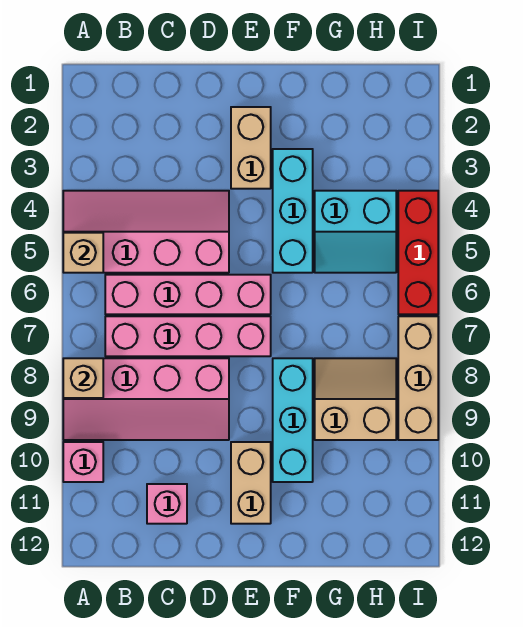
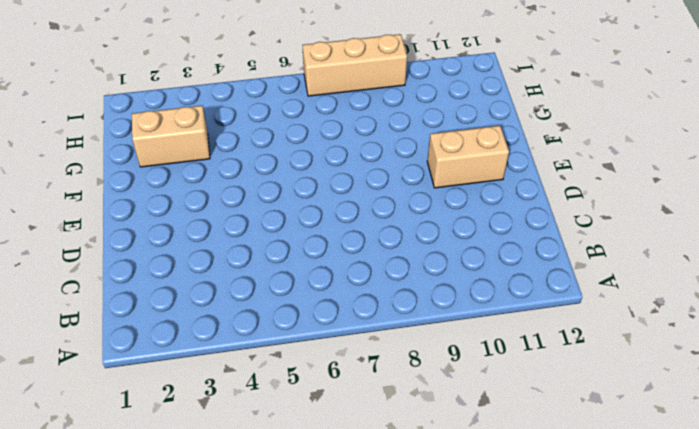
tan brick G2:G3 level 1 -> tan brick E2:E3 level 1
none -> pink slope A4:D5 level 1 top 5
none -> pink slope A8:D9 level 1 top 8
none -> pink brick A10 level 1

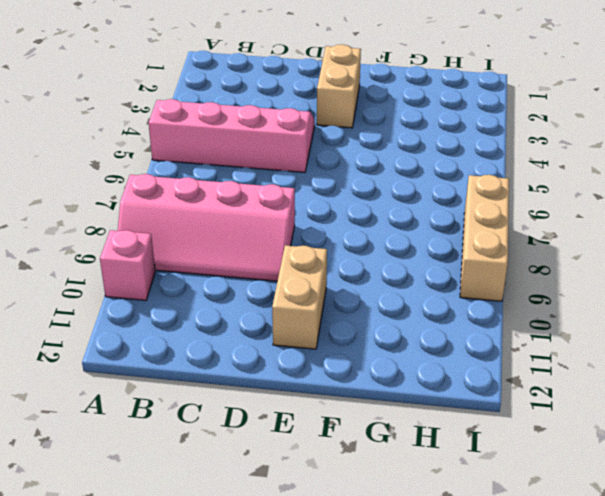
none -> pink brick B6:E6 level 1
none -> pink brick B7:E7 level 1
none -> pink brick C11 level 1

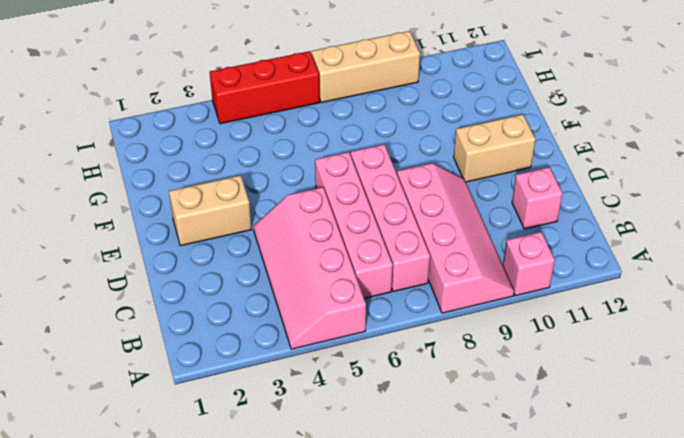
none -> cyan brick F3:F5 level 1
none -> cyan brick F8:F10 level 1
none -> cyan slope G4:H5 level 1 top 4

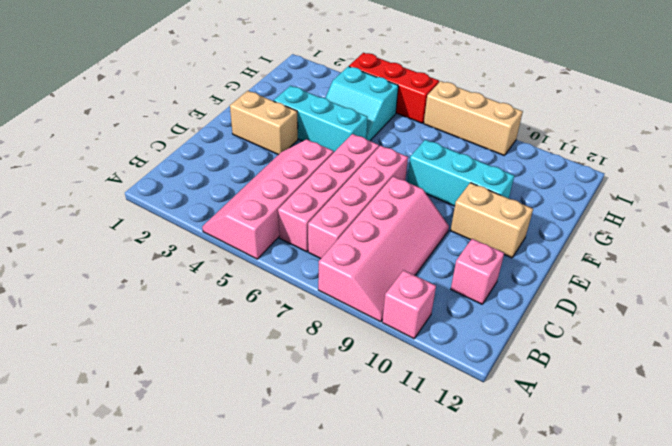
cyan slope G4:H5 level 1 top H -> cyan slope G4:H5 level 1 top 4
none -> tan slope G8:H9 level 1 top 9
none -> tan brick A5 level 2
none -> tan brick A8 level 2

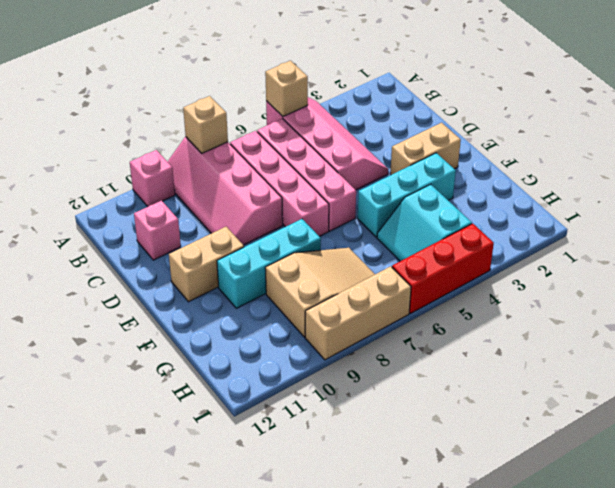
tan slope G7:H9 level 1 top 9 -> tan slope G8:H9 level 1 top 9

